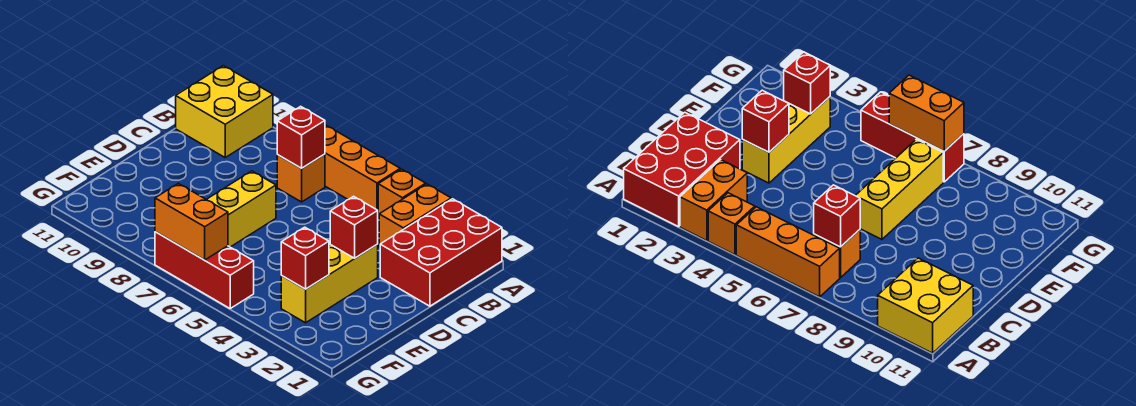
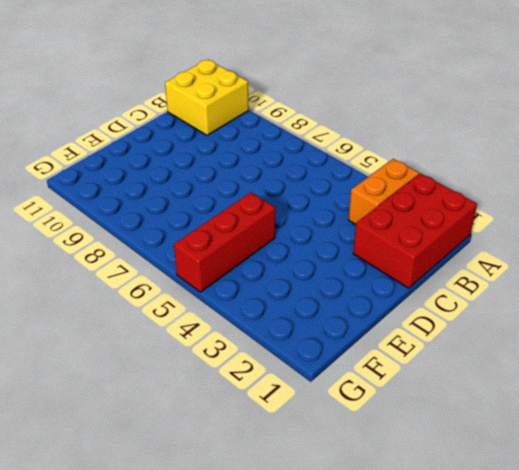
red brick E5:G5 level 1 -> red brick G5:G7 level 1
none -> orange brick A4 level 1
none -> orange brick A5:A7 level 1
none -> orange brick B7 level 1

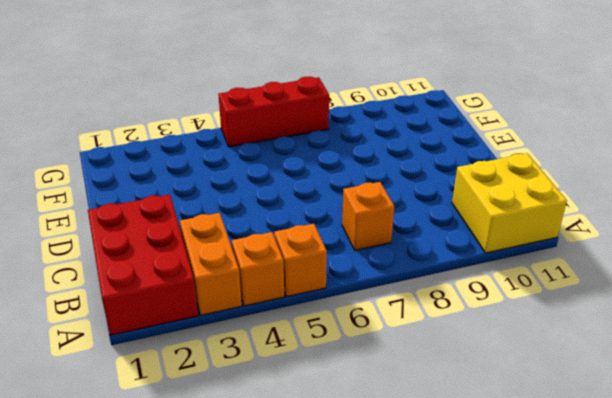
orange brick A5 level 1 -> orange brick A5:A7 level 1
none -> yellow brick D3:F3 level 1
none -> yellow brick D7:F7 level 1
none -> red brick B7 level 2

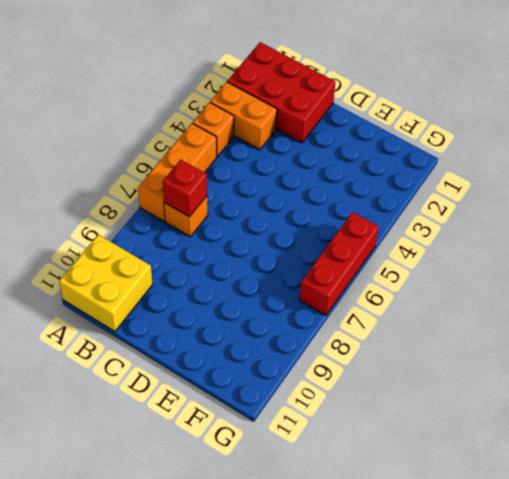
none -> yellow brick D3:F3 level 1
none -> yellow brick D7:F7 level 1
none -> red brick D3 level 2

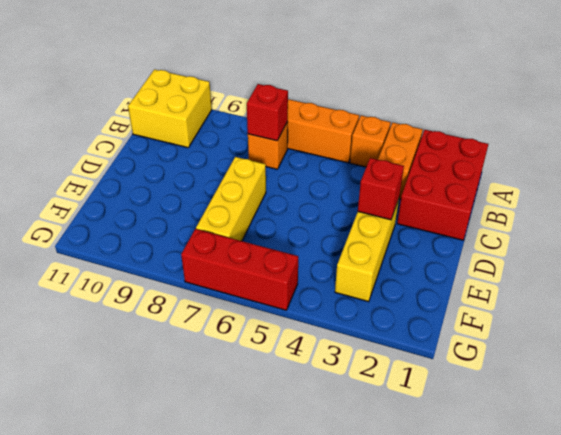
none -> red brick F3 level 2
none -> orange brick G6:G7 level 2

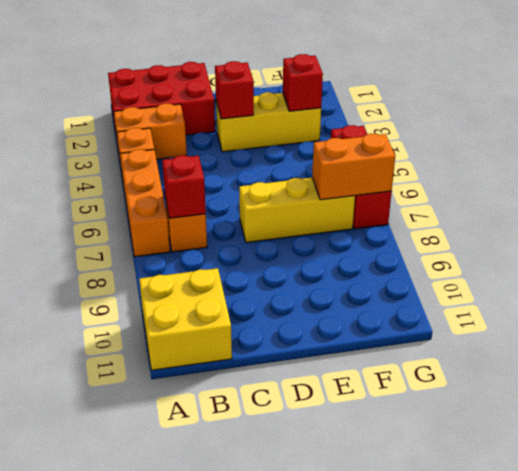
orange brick F7:G7 level 2 -> orange brick G6:G7 level 2

